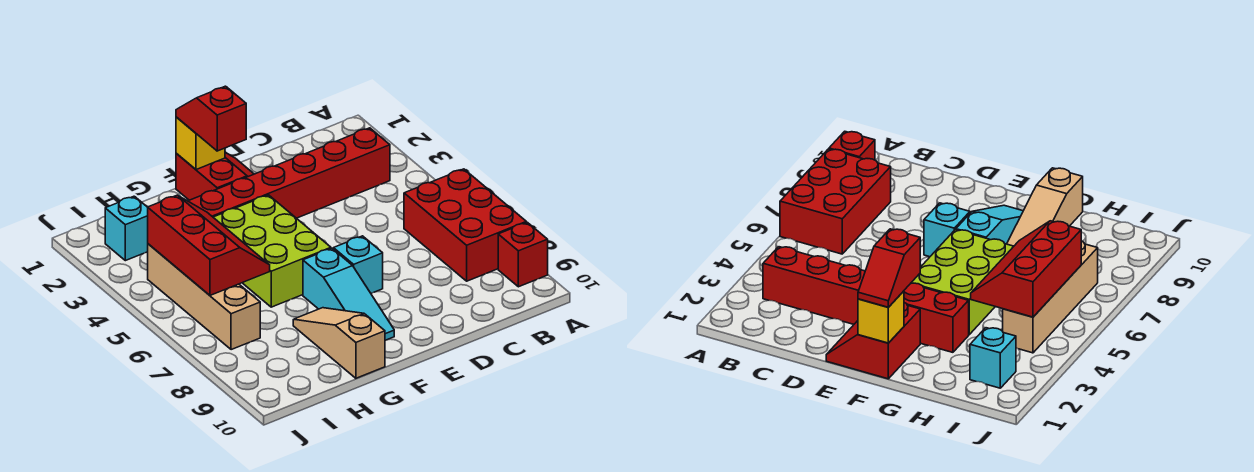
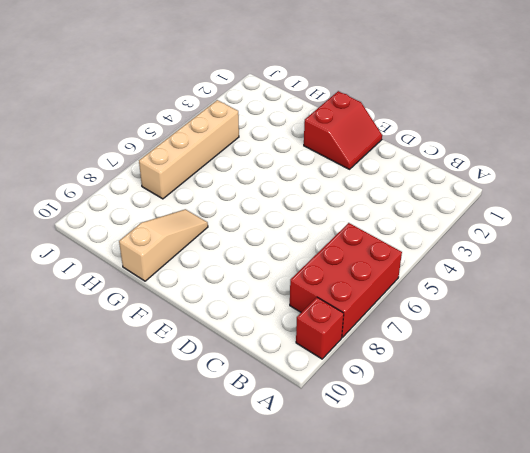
none -> red brick B3:G3 level 1
none -> cyan brick E7 level 1
none -> lime brick F4:G6 level 1

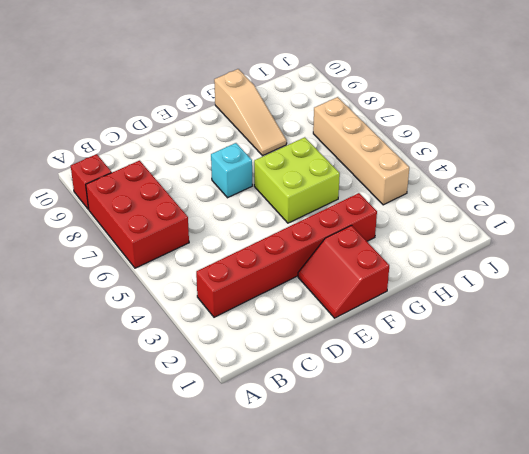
lime brick F5:G6 level 1 -> lime brick F4:G6 level 1
none -> cyan slope F7:F9 level 1 top 7
none -> cyan brick I2 level 1
none -> yellow brick F1 level 2

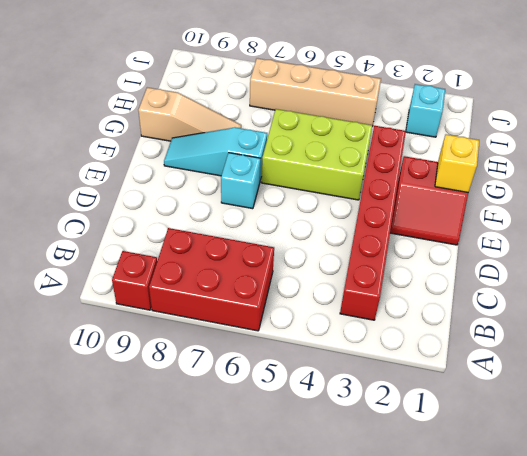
none -> red slope H4:I6 level 2 top I
none -> red slope F1:F2 level 3 top 2

